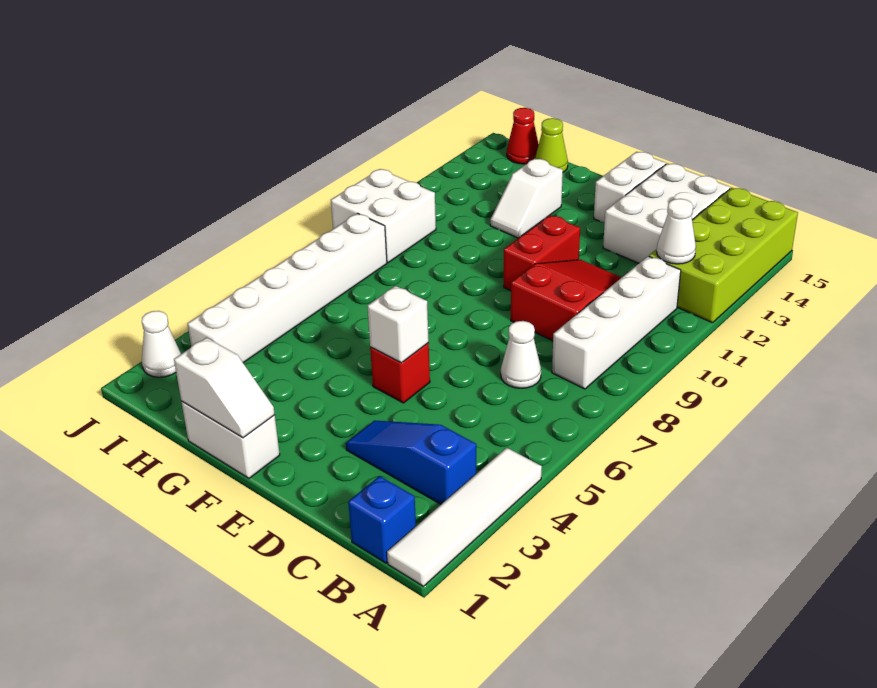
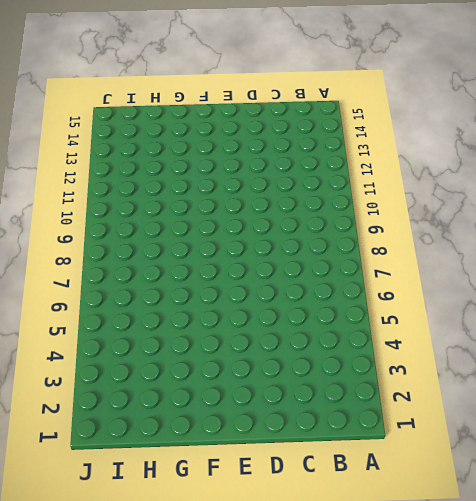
none -> white tile A1:A4 level 1
none -> lime brick A12:B15 level 1
none -> blue brick B1 level 1

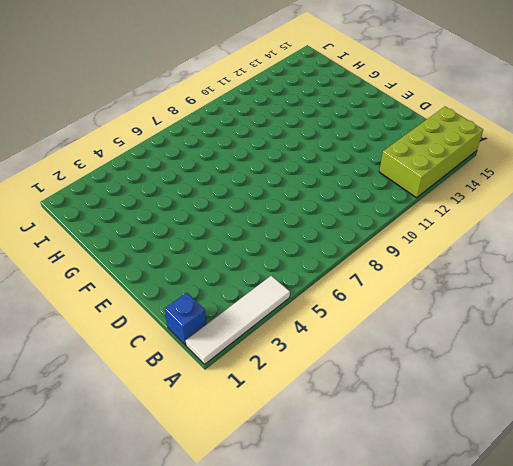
none -> blue slope B3:D3 level 1 top B
none -> white brick B8:B11 level 1
none -> white cone C7 level 1

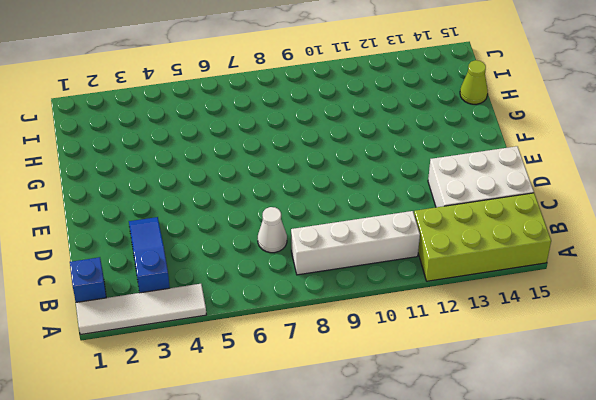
none -> red slope C9:D11 level 1 top 9
none -> red brick E5 level 1
none -> red brick E10:E11 level 1

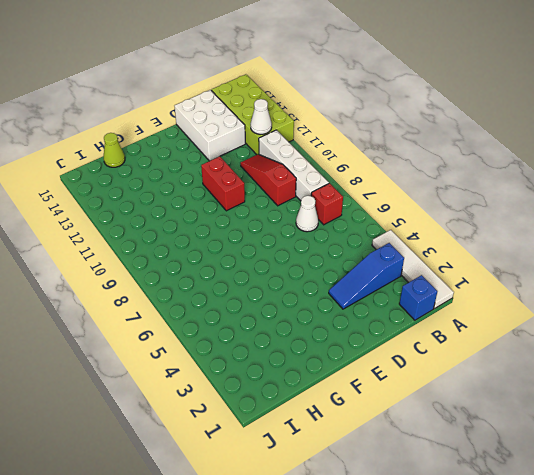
red brick B7 level 1 -> red brick E5 level 1
red slope C9:C11 level 1 top 9 -> red slope C9:D11 level 1 top 9
none -> white brick E14:E15 level 1
none -> white brick F1:G1 level 1
none -> white slope G12:G13 level 1 top 13

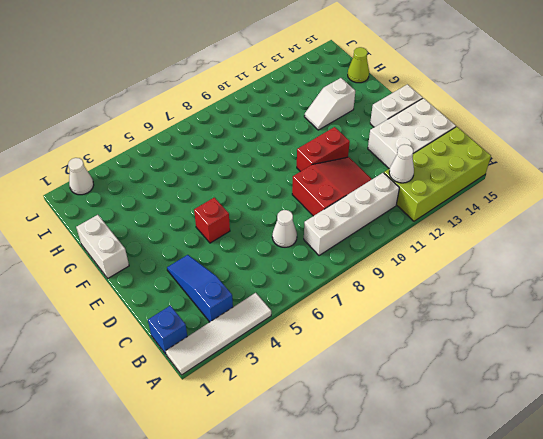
none -> white brick I3:I8 level 1
none -> white brick I9:J10 level 1
none -> red cone I15 level 1

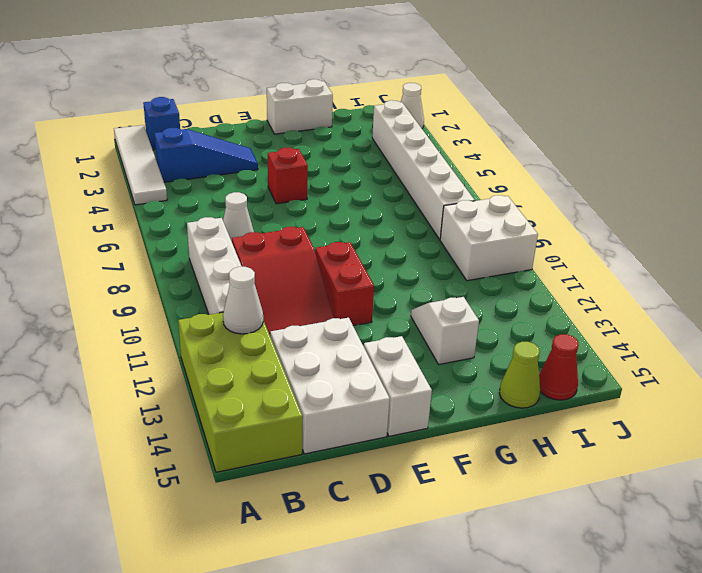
none -> white brick E5 level 2
none -> white slope F1:G1 level 2 top G

